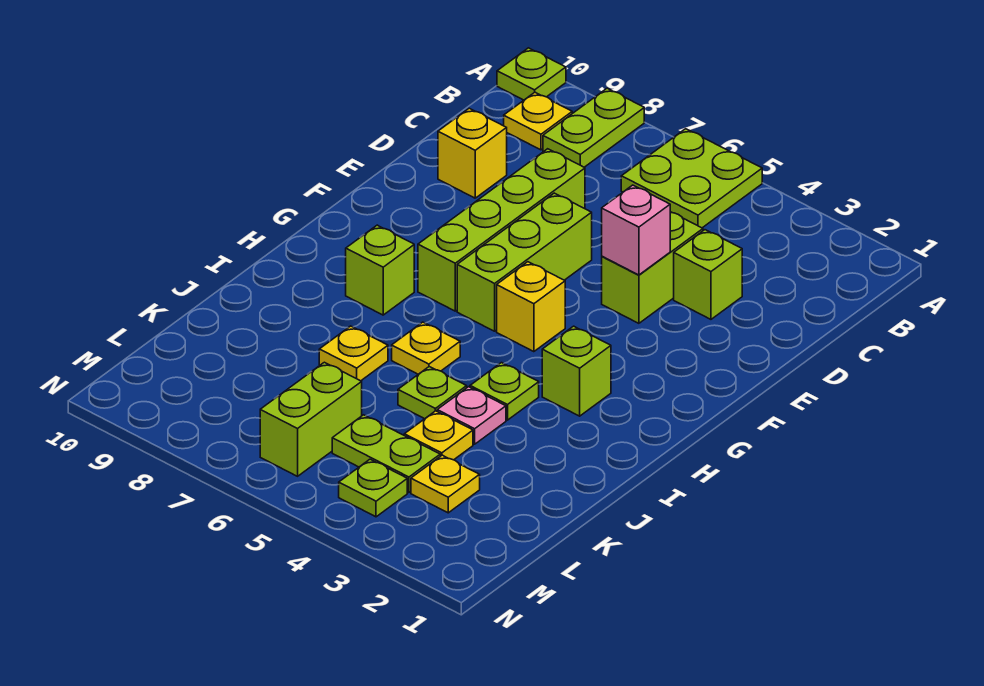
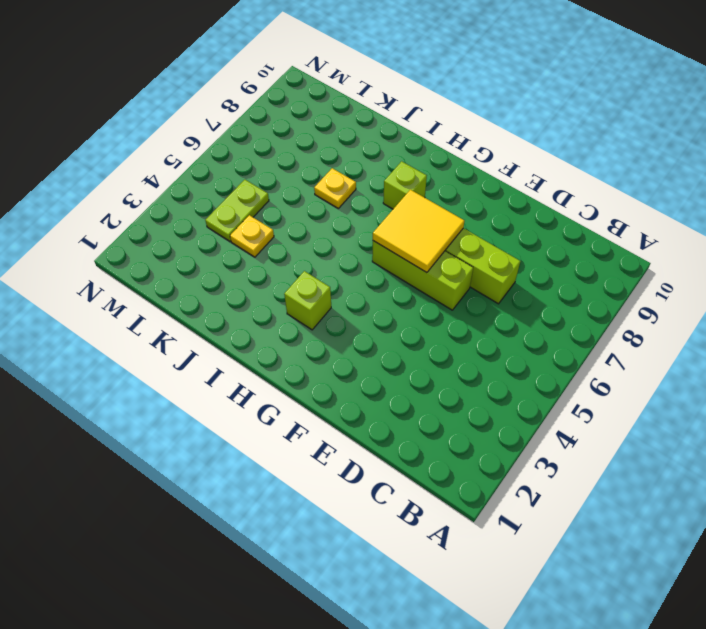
yellow tile F6:G7 level 2 -> none
none -> lime plate A5:B6 level 1
none -> lime plate A8:B8 level 1
none -> lime plate A10 level 1

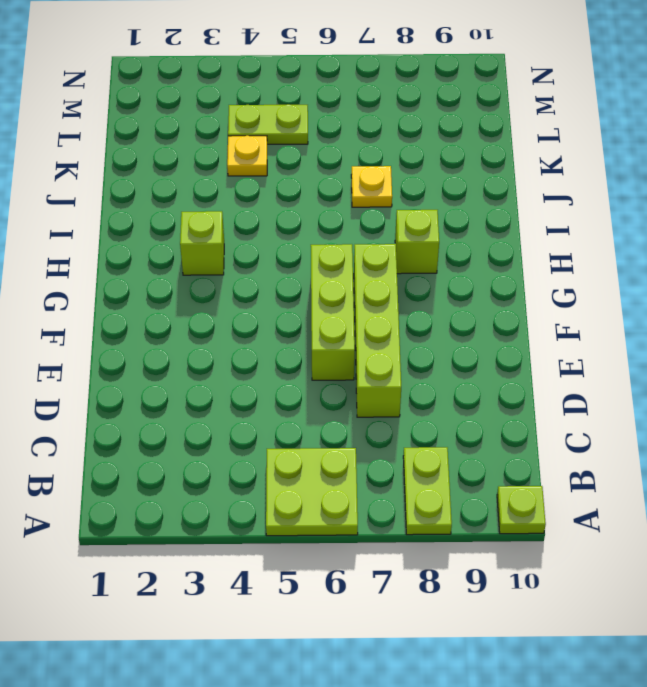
none -> yellow plate B9 level 1
none -> lime brick D3 level 1
none -> lime brick D4:E4 level 1

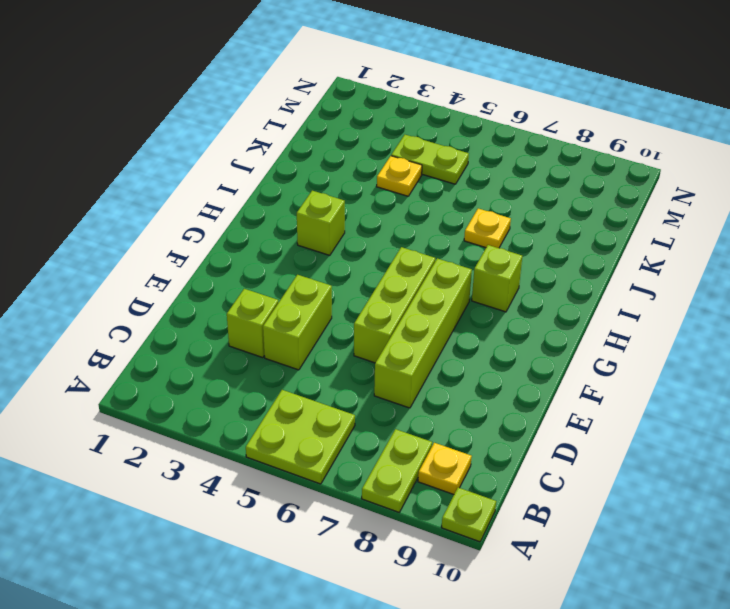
none -> yellow brick D9 level 1
none -> yellow brick G5 level 1
none -> lime plate I4 level 1

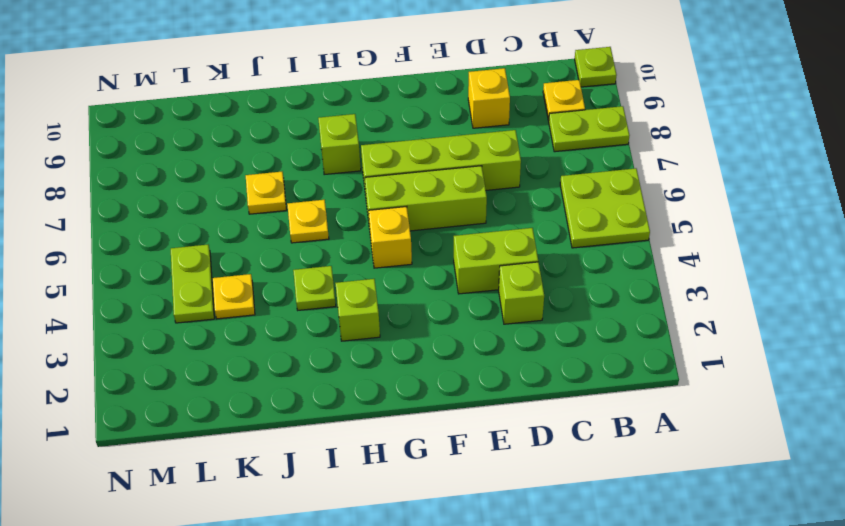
none -> pink plate J4 level 1
none -> lime plate J5 level 1
none -> yellow plate L3 level 1

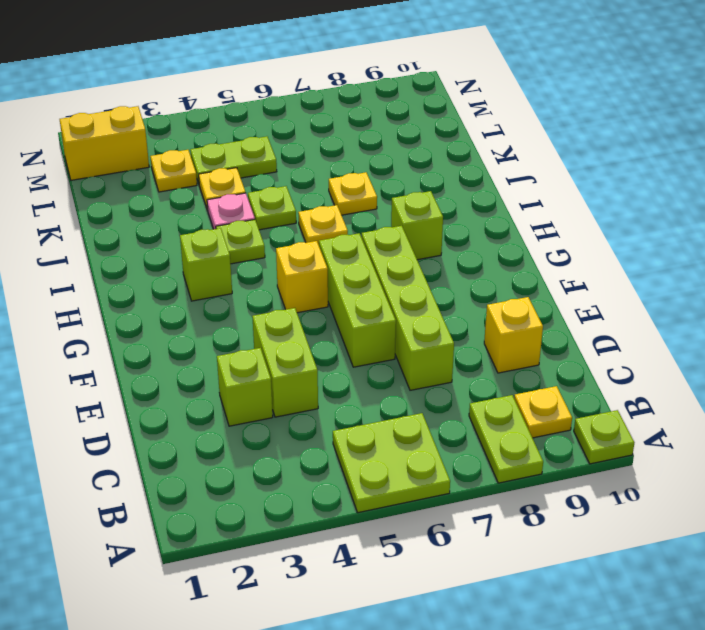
yellow brick M1:M2 level 1 -> none
none -> lime brick L6:M6 level 1
none -> lime plate M4 level 1
none -> pink brick E4 level 2

